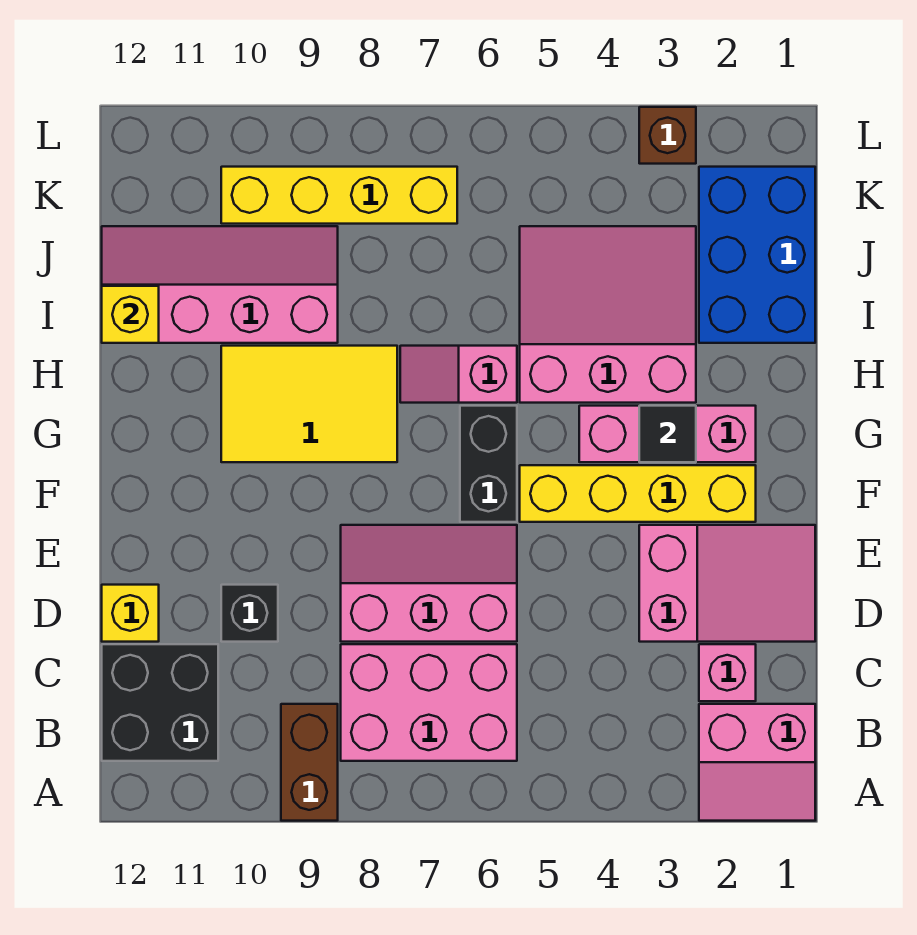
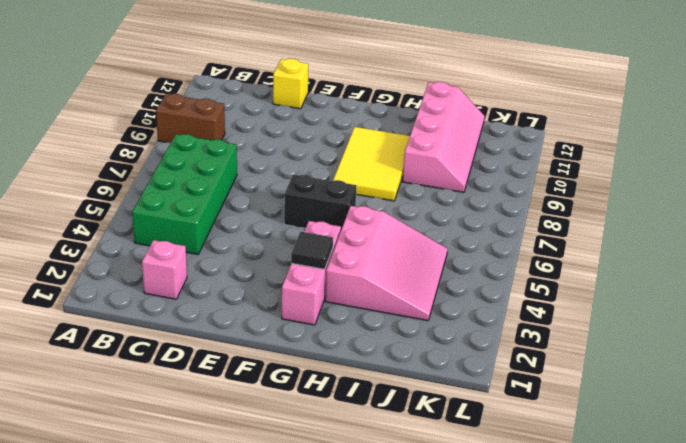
green brick B4:C7 level 1 -> pink brick B6:C8 level 1
none -> pink slope A1:B2 level 1 top B
none -> black brick B11:C12 level 1
none -> pink slope D1:E3 level 1 top 3

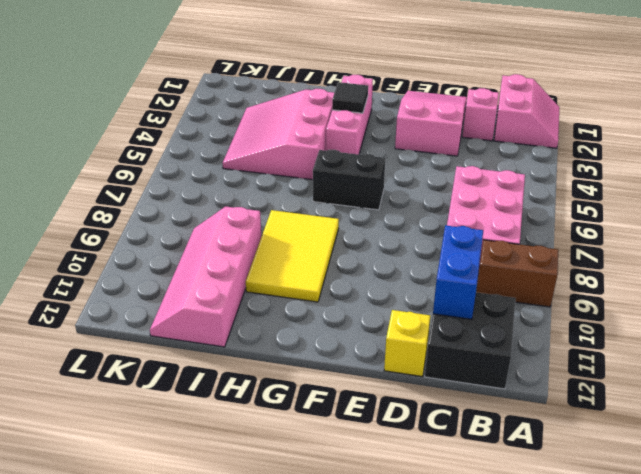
blue brick C10:C11 level 2 -> none
none -> pink slope D6:E8 level 1 top D
none -> black brick D10 level 1
none -> yellow brick F2:F5 level 1

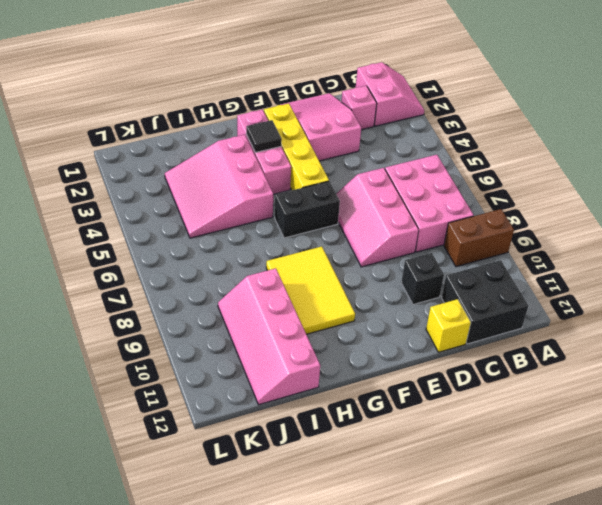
none -> pink slope H6:H7 level 1 top 6
none -> blue brick I1:K2 level 1
none -> yellow brick K7:K10 level 1

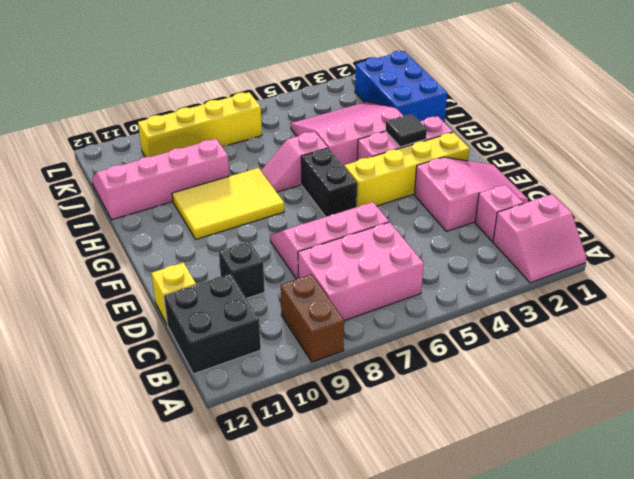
none -> brown brick L3 level 1
none -> yellow brick I12 level 2

